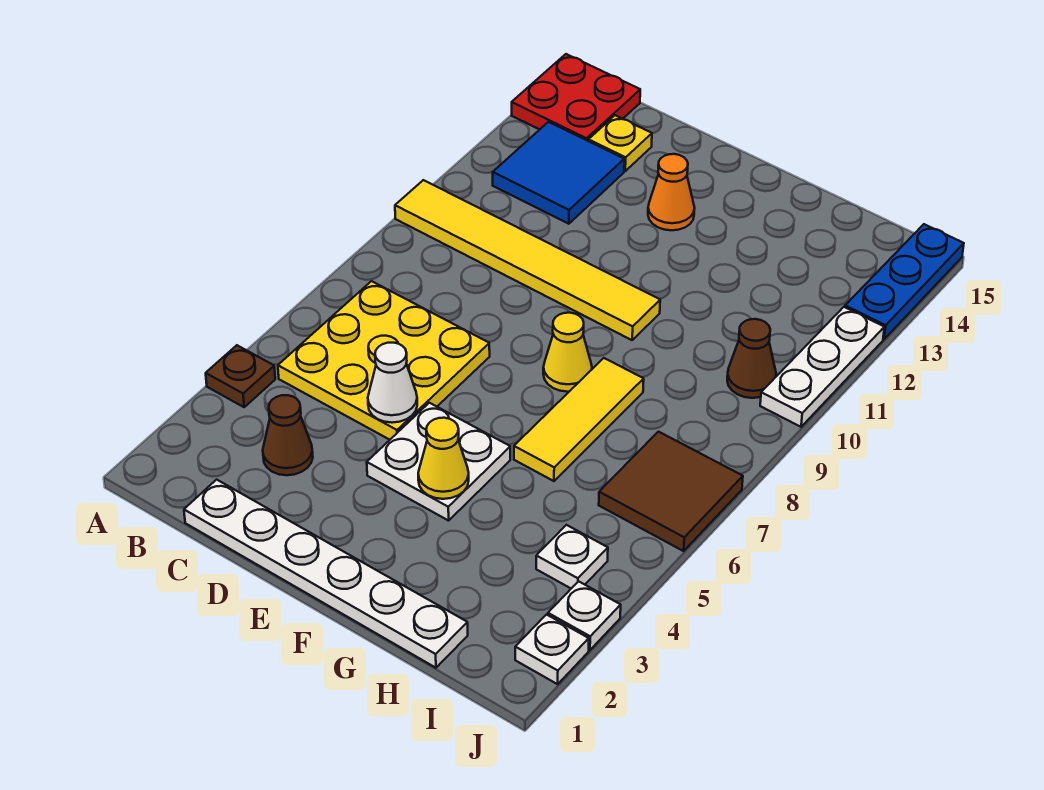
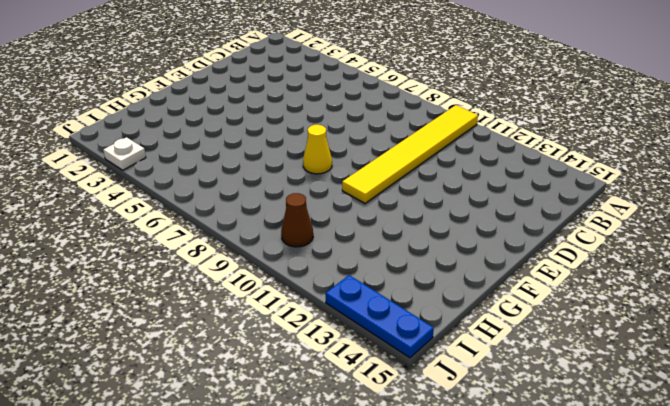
none -> brown plate A4 level 1
none -> red plate A14:B15 level 1
none -> yellow plate B5:D7 level 1

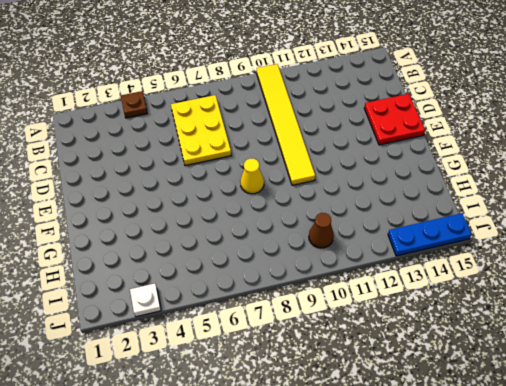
yellow plate B6:D7 level 1 -> yellow plate B5:D7 level 1
red plate D14:E15 level 1 -> red plate A14:B15 level 1
none -> blue tile B12:C13 level 1
none -> white plate C1:H1 level 1
none -> brown cone C3 level 1

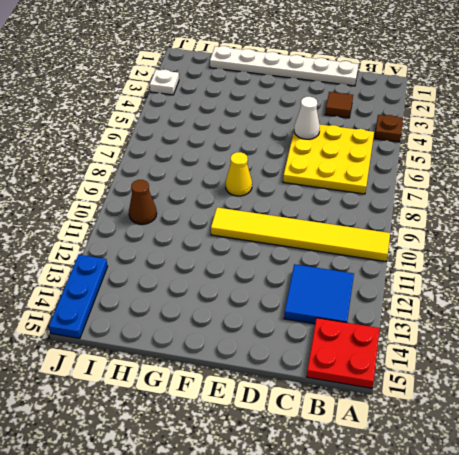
brown tile C3 level 1 -> brown cone C3 level 1
none -> yellow plate C14 level 1
none -> white plate E4:F5 level 1
none -> orange cone E13 level 1

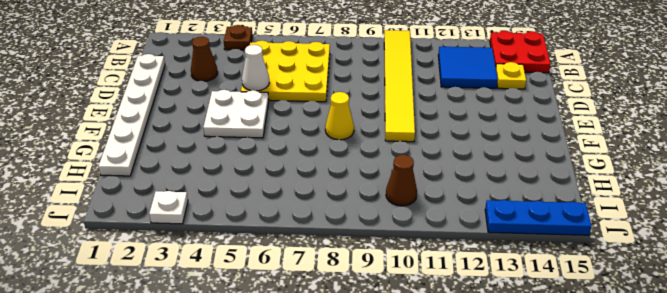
none -> orange cone E13 level 1
none -> yellow tile G6:G8 level 1
none -> white plate I4 level 1

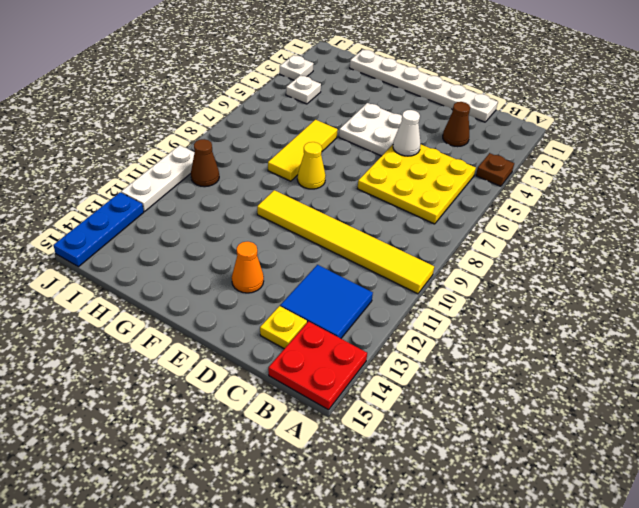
none -> brown tile I6:J7 level 1
none -> white plate J2 level 1
none -> yellow cone F4 level 2

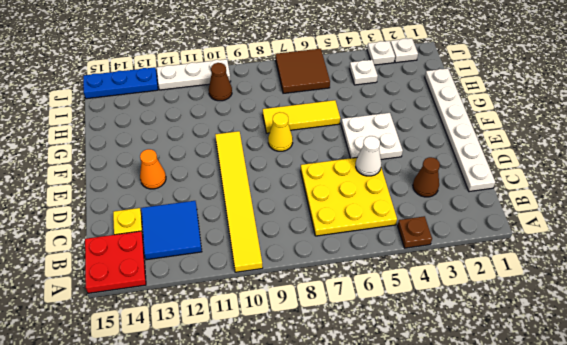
none -> yellow cone F4 level 2

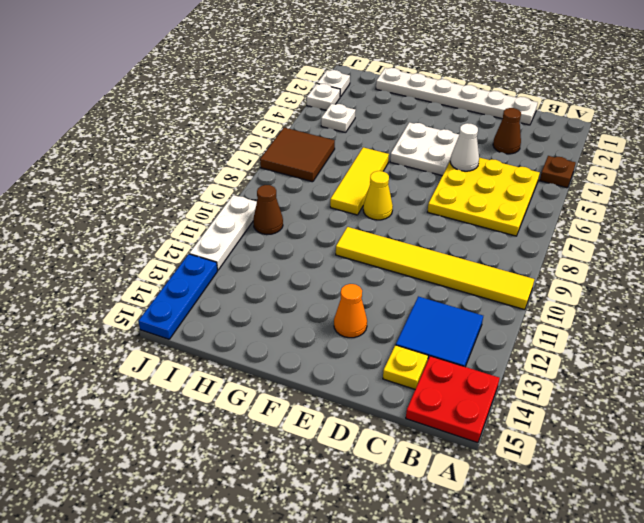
none -> yellow cone F4 level 2

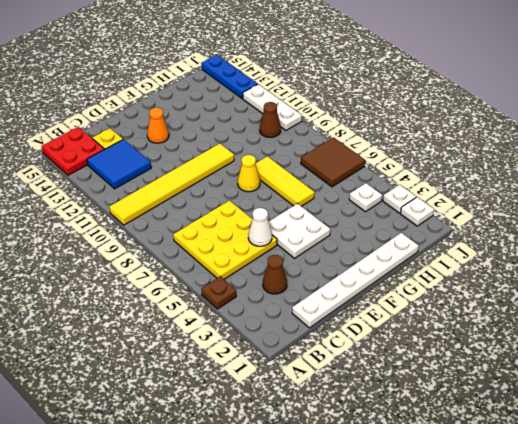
none -> yellow cone F4 level 2

